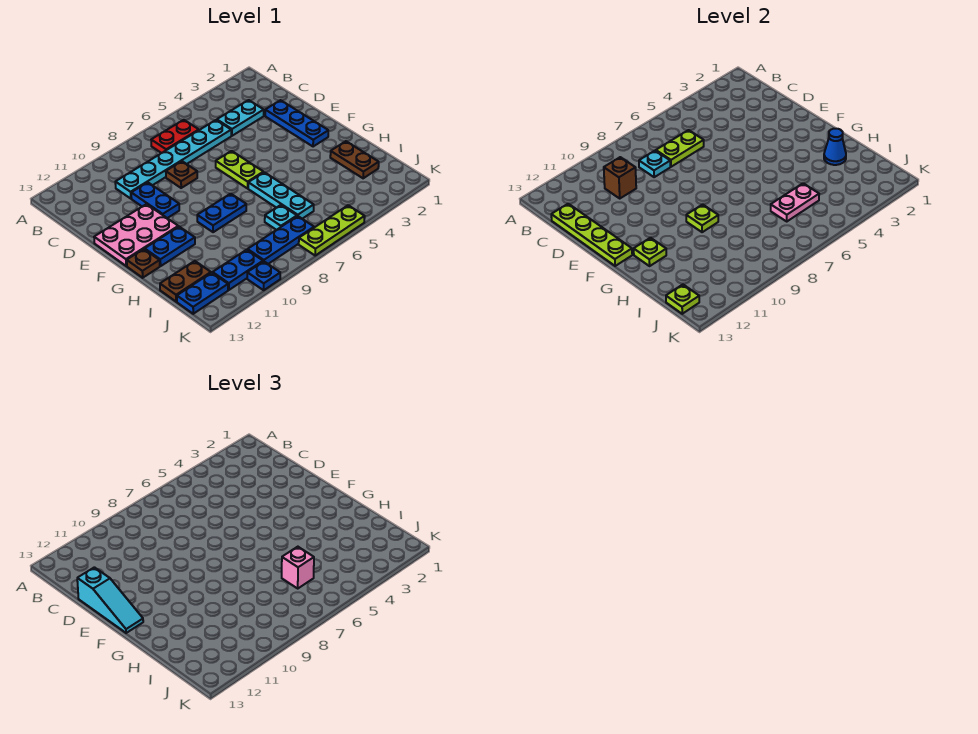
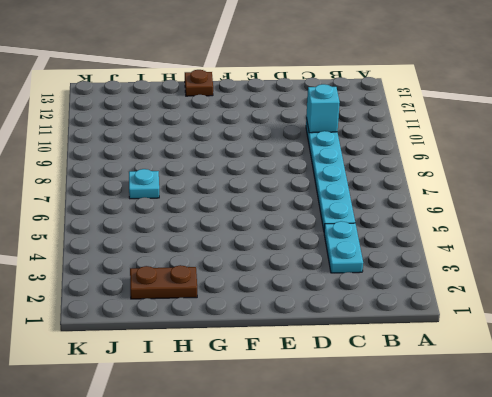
cyan brick C10 level 2 -> brown brick C10 level 2
none -> red plate B6:B7 level 1
none -> blue plate D2:F2 level 1
none -> brown plate D8 level 1
none -> blue plate D10:E10 level 1

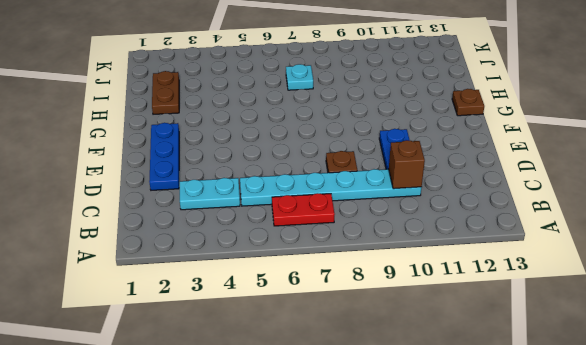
none -> lime plate E6:F6 level 1
none -> pink plate E11:F13 level 1
none -> cyan plate G6:I6 level 1
none -> blue plate G8:G9 level 1

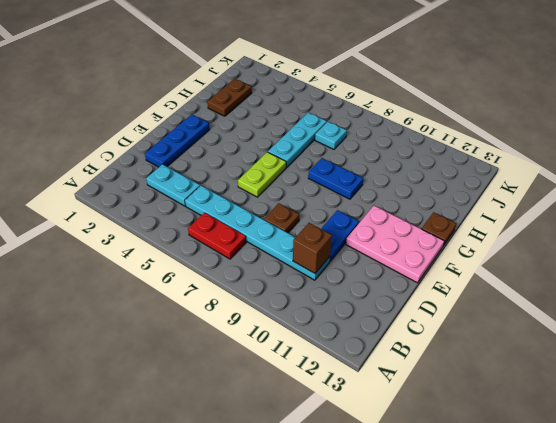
none -> blue plate G11:G12 level 1
none -> brown plate I12:I13 level 1
none -> blue plate J7:J9 level 1
none -> blue plate J10:J11 level 1

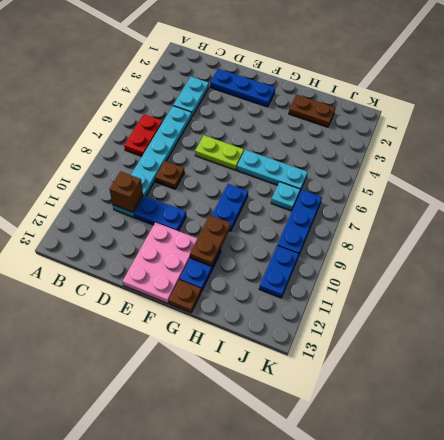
brown plate G10:G11 level 2 -> brown plate I12:I13 level 1
none -> blue plate J12:J13 level 1
none -> lime plate K5:K7 level 1
none -> blue plate K10 level 1
none -> lime plate C6:C7 level 2

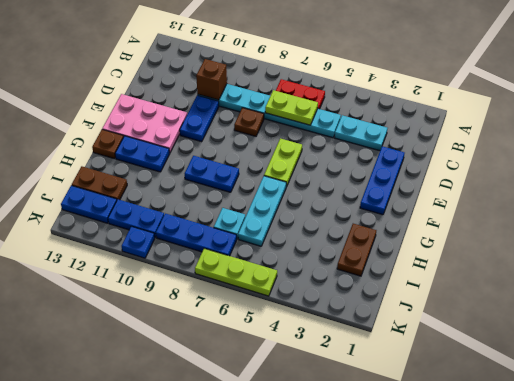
none -> cyan plate C8 level 2
none -> lime plate C13:F13 level 2
none -> lime plate G9 level 2
none -> lime plate G12 level 2

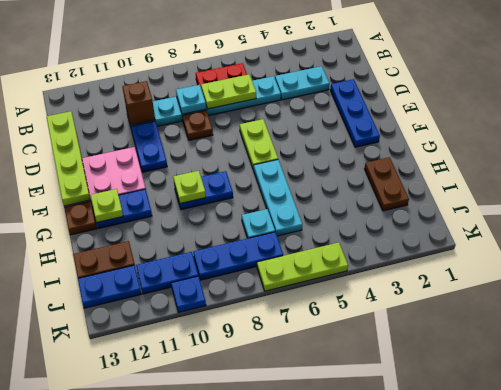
none -> blue cone H2 level 2
none -> pink plate I5:I6 level 2
none -> lime plate J13 level 2
none -> cyan slope D13:F13 level 3 top D

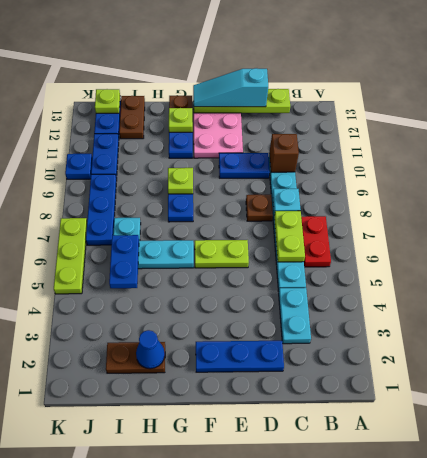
blue plate I5:I6 level 2 -> pink plate I5:I6 level 2
none -> pink brick I6 level 3

